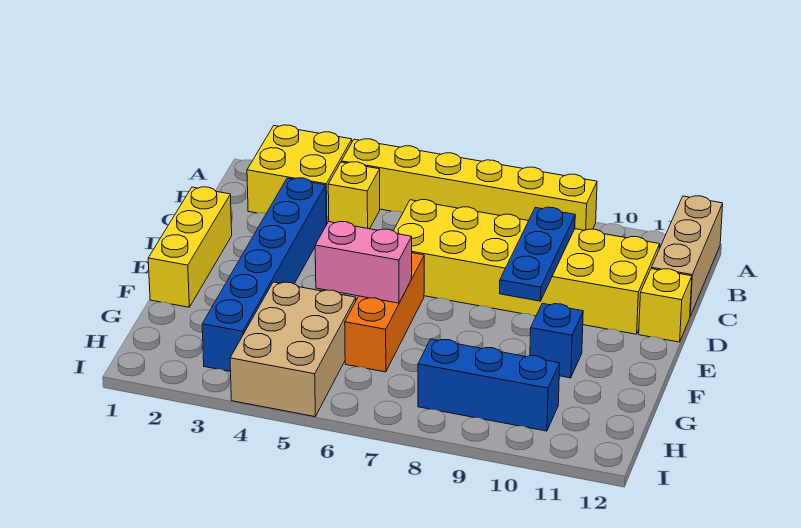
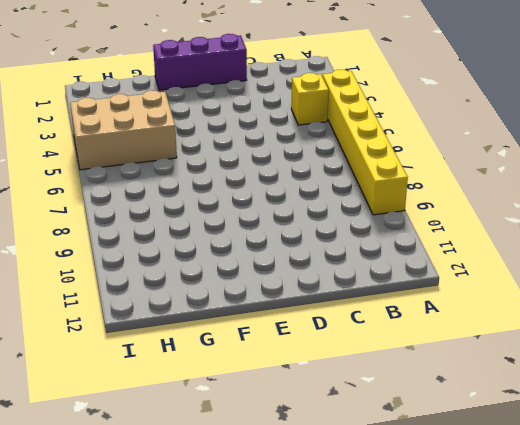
purple brick D1:F1 level 1 -> yellow brick D1:F1 level 1
none -> yellow brick A2:B3 level 1
none -> tan brick A12:C12 level 1
none -> blue brick C3:H3 level 1

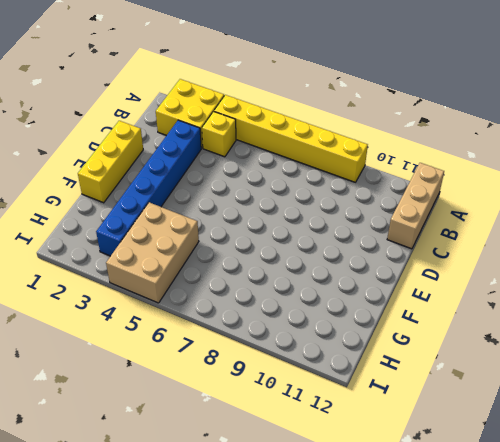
none -> yellow brick C6:D11 level 1
none -> yellow brick D12 level 1
none -> orange brick E6:G6 level 1

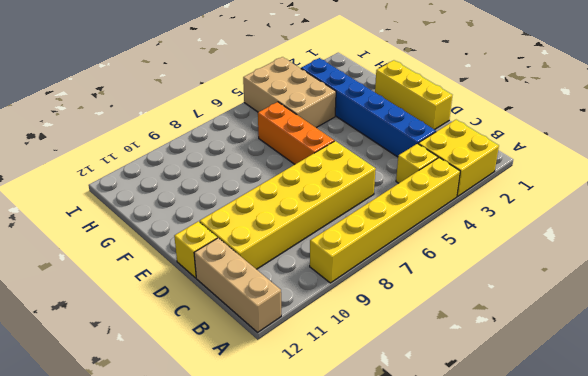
none -> blue brick F10 level 1
none -> blue brick H8:H10 level 1
none -> blue plate C9:E9 level 2

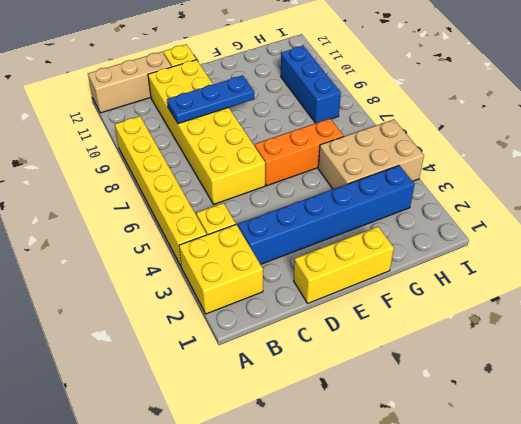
none -> blue brick F10 level 1
none -> pink brick F5:F6 level 2

